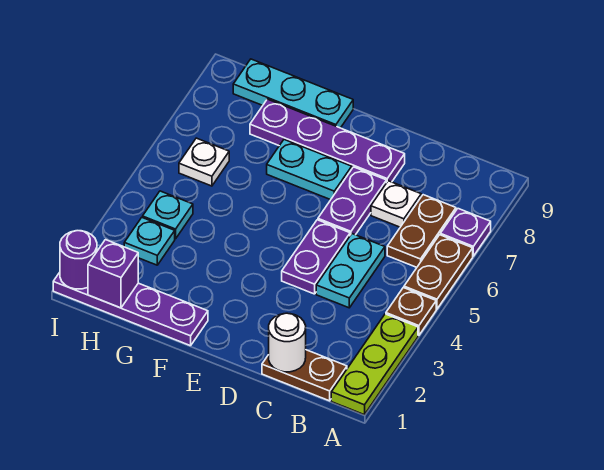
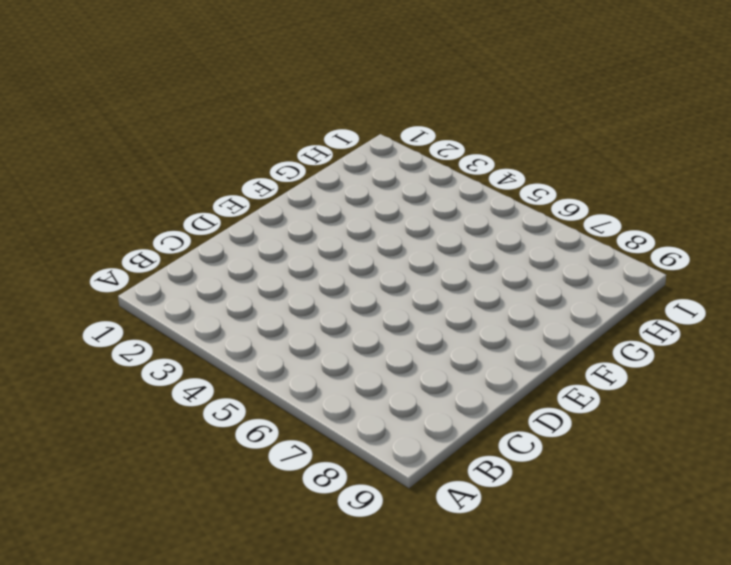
none -> lime plate A1:A3 level 1
none -> brown plate A4 level 1
none -> brown plate A5:A6 level 1

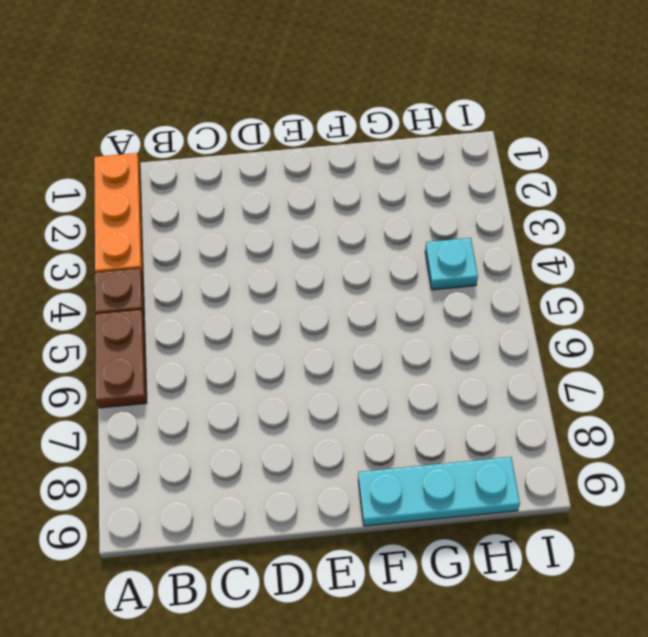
orange plate A1:A3 level 1 -> lime plate A1:A3 level 1
none -> purple plate A7 level 1
none -> brown plate B1:C1 level 1
none -> brown plate B6:B7 level 1

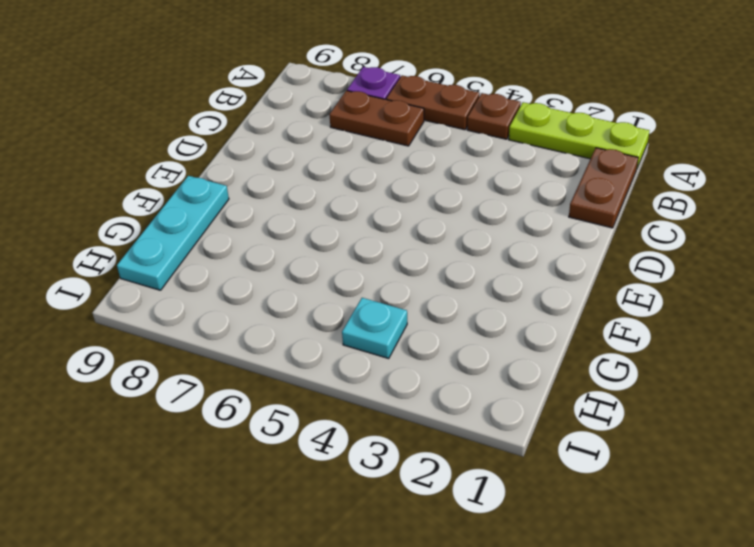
none -> cyan plate C4:C5 level 1
none -> white plate C7 level 1
none -> purple plate D4:D5 level 1

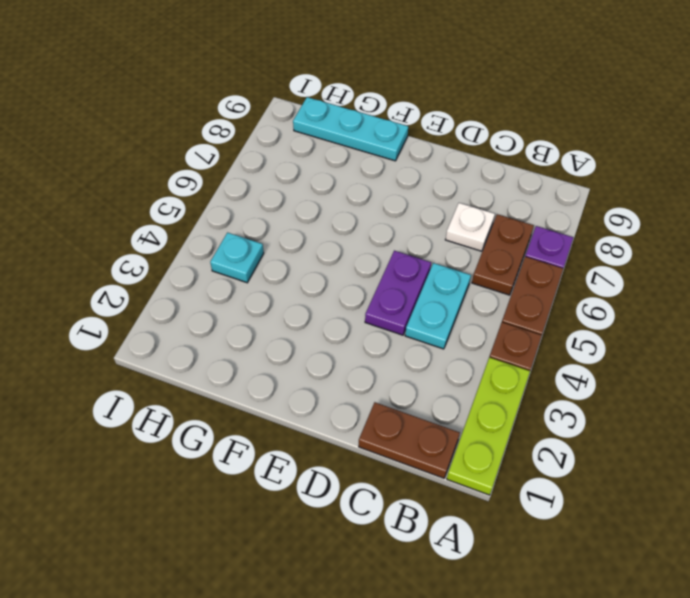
none -> purple plate D6:D7 level 1
none -> purple plate D8:G8 level 1
none -> cyan plate E7:F7 level 1

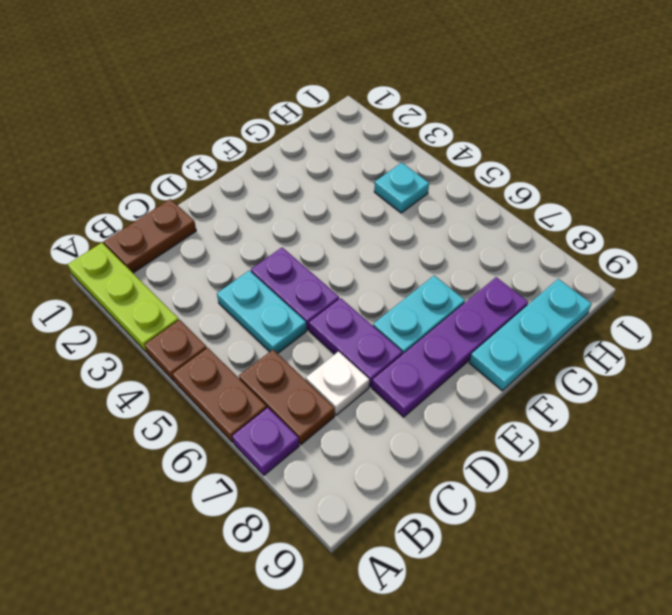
none -> purple plate F1:I1 level 1
none -> cyan plate H3 level 1
none -> white plate H6 level 1

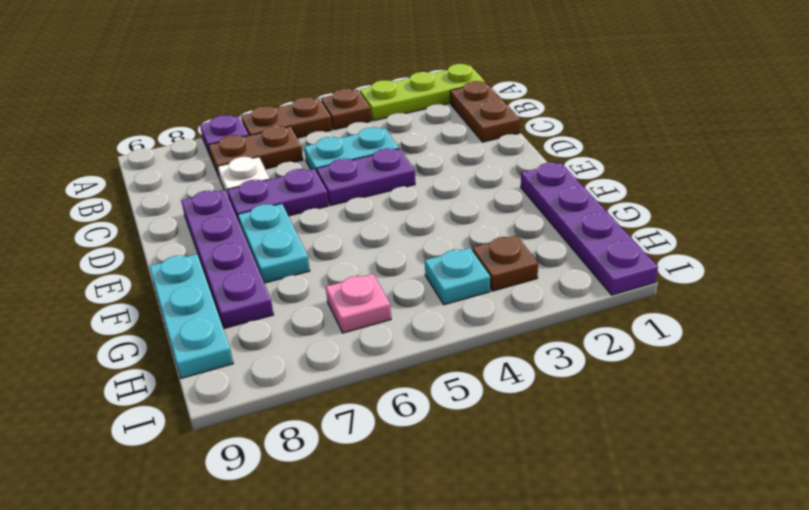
brown plate H3 level 1 -> cyan plate H3 level 1
pink plate H6 level 1 -> white plate H6 level 1
none -> white round brick C1 level 2
none -> purple brick H1 level 2
none -> purple round brick I1 level 2

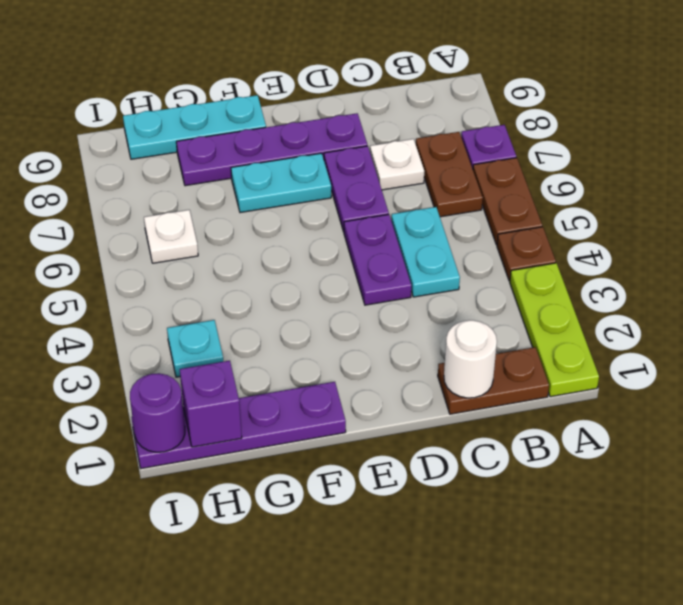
none -> cyan plate H4 level 1

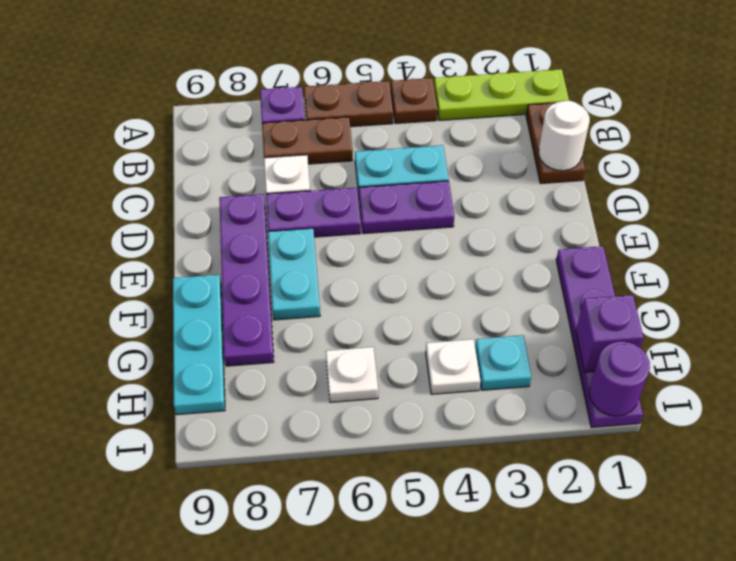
white plate H4 level 1 -> cyan plate H4 level 1

